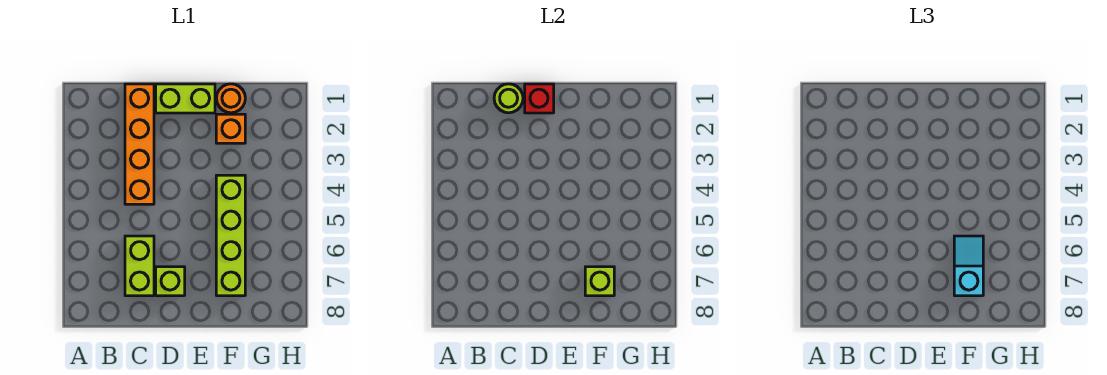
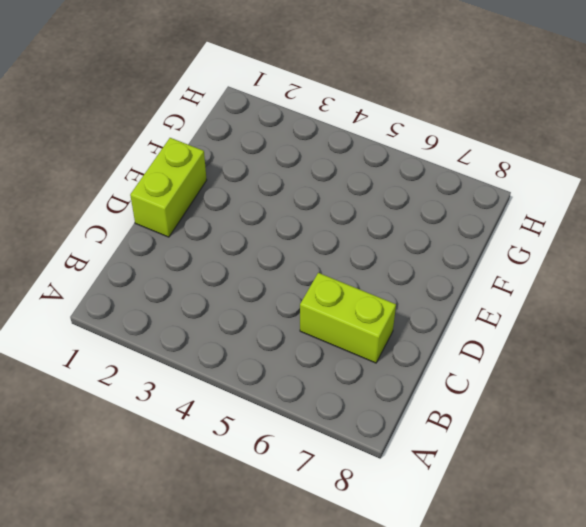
none -> orange brick C1:C4 level 1
none -> lime brick D7 level 1

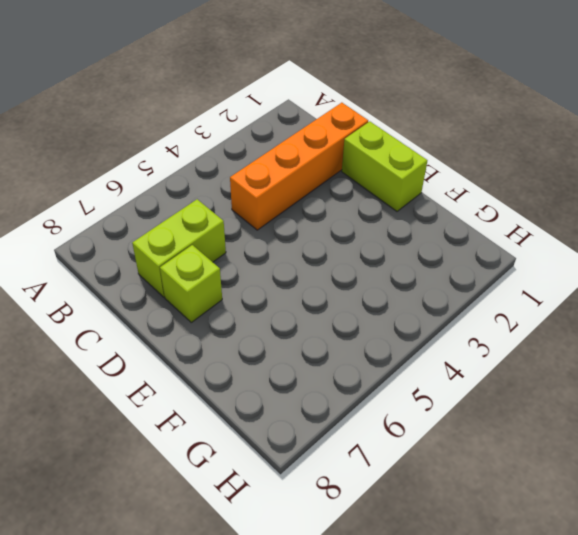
none -> orange round brick F1 level 1
none -> orange brick F2 level 1

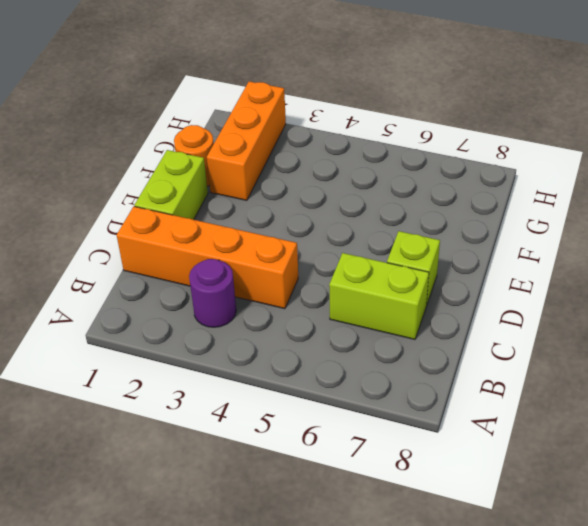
purple round brick B3 level 1 -> none
orange brick F2:H2 level 1 -> orange brick F2 level 1
none -> lime brick F4:F7 level 1
none -> lime round brick C1 level 2

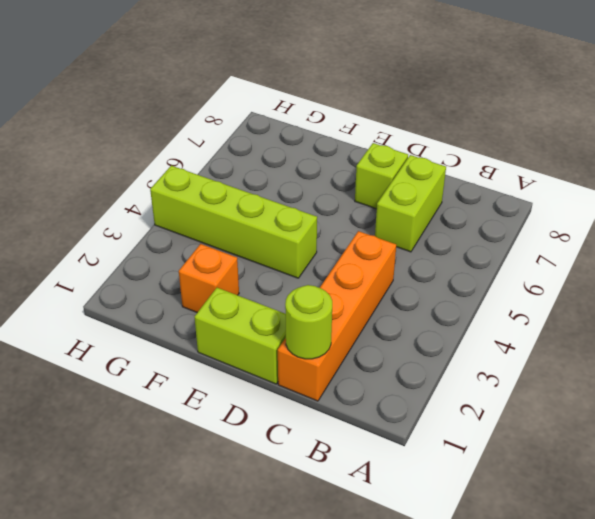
lime brick E4:H4 level 1 -> lime brick F4:F7 level 1
none -> orange round brick F1 level 1
none -> red brick D1 level 2

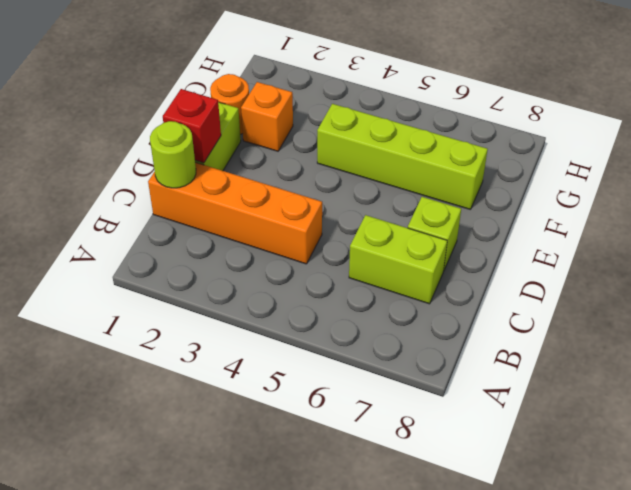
none -> lime brick F7 level 2
none -> cyan slope F6:F7 level 3 top 7

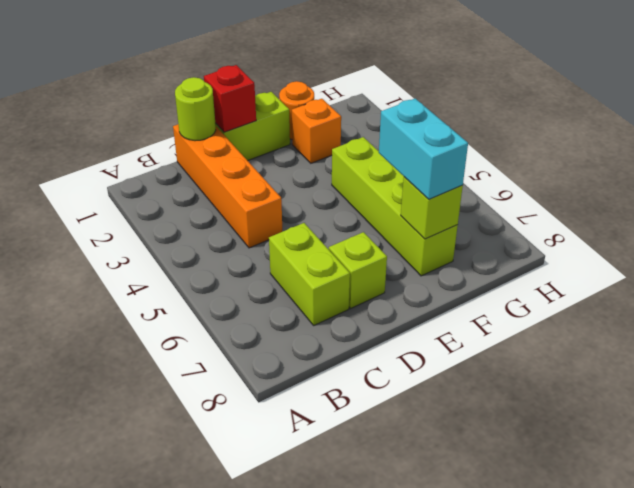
cyan brick F6:F7 level 3 -> cyan slope F6:F7 level 3 top 7

